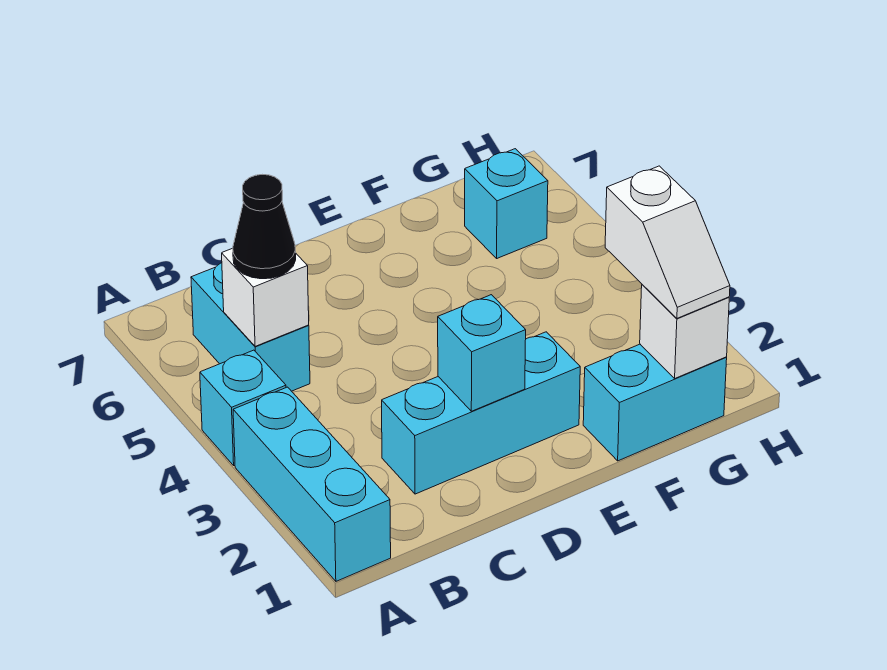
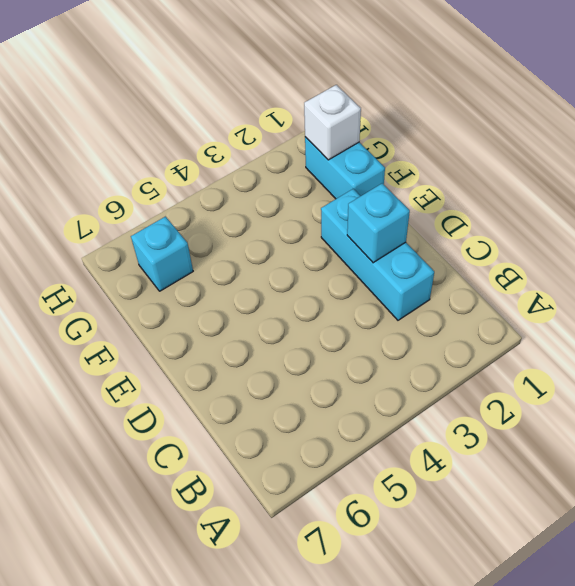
none -> cyan brick A1:A3 level 1
none -> cyan brick A4 level 1

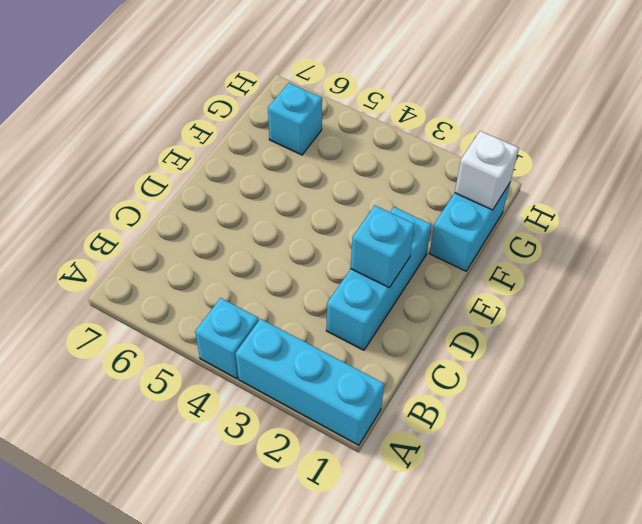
none -> cyan brick B5:B6 level 1
none -> white brick B5 level 2

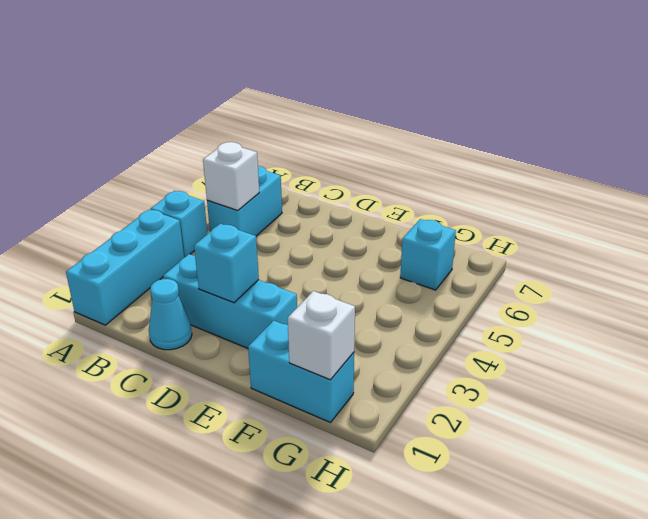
cyan cone C1 level 1 -> none
none -> black cone B5 level 3
none -> white slope G1:G2 level 3 top 2

